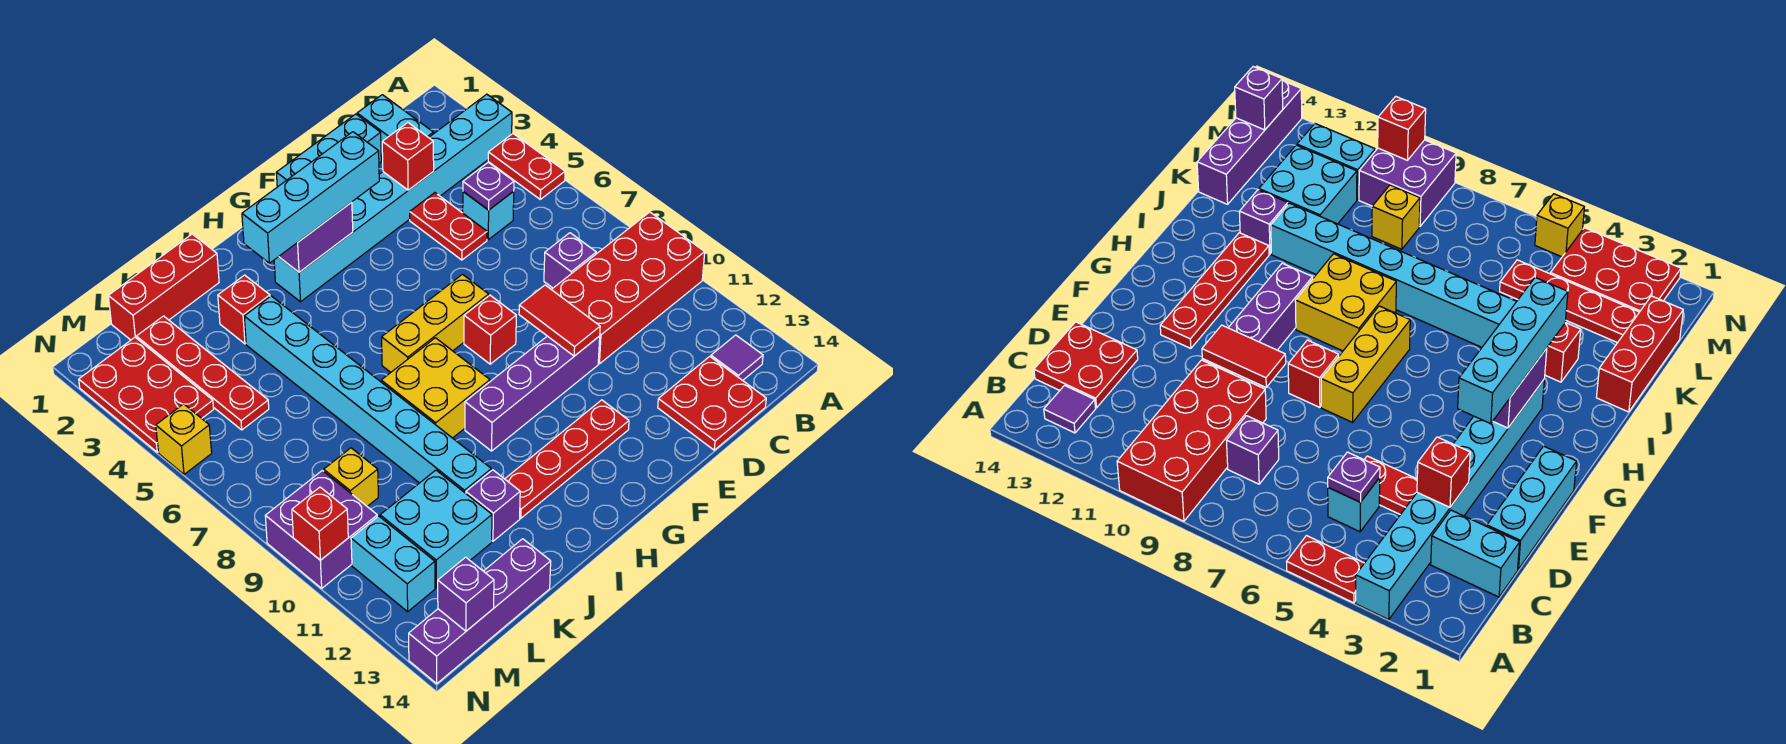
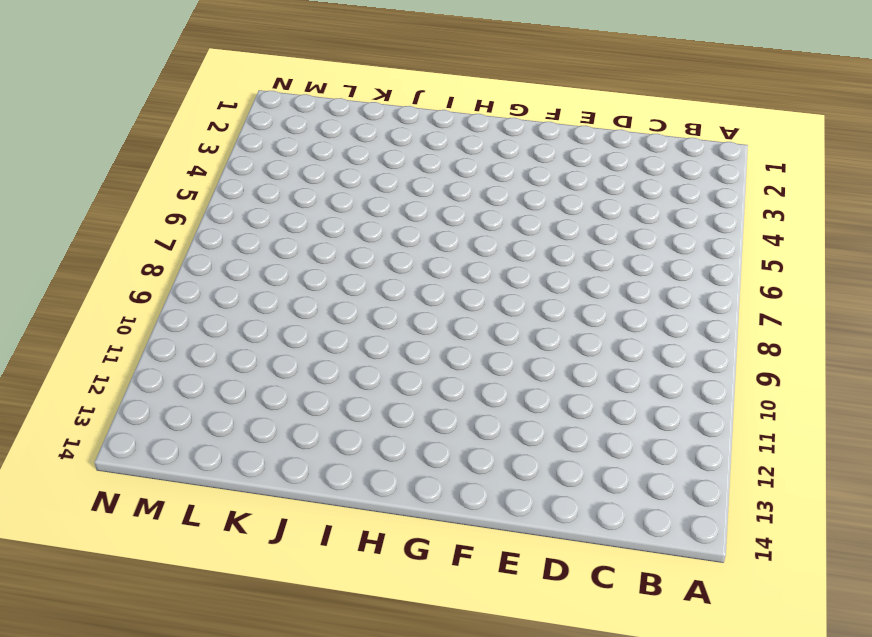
none -> cyan brick A3:H3 level 1
none -> red plate A4:A5 level 1
none -> red brick A9:D10 level 1
none -> purple tile B13 level 1

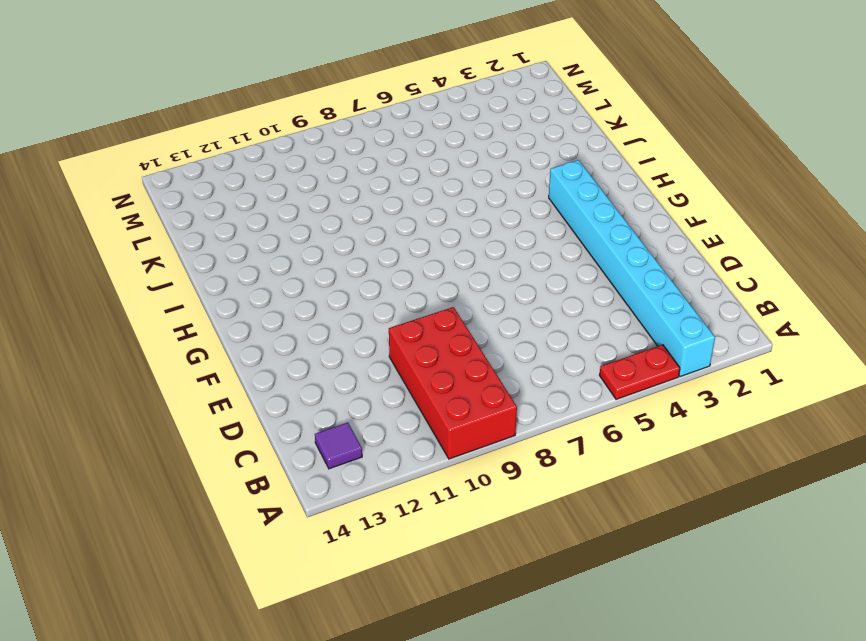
none -> cyan brick C1:C2 level 1
none -> cyan brick C5 level 1
none -> purple brick C8 level 1
none -> red plate C13:D14 level 1

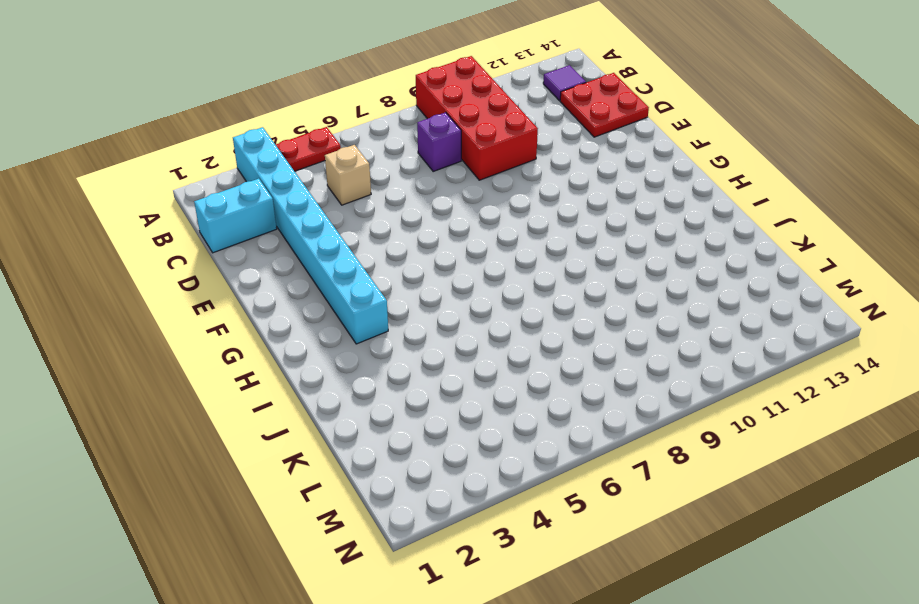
tan brick C5 level 1 -> cyan brick C5 level 1
none -> cyan brick D1:F1 level 1
none -> red plate D4:D5 level 1
none -> purple brick E10:H10 level 1
none -> yellow brick F7:H7 level 1

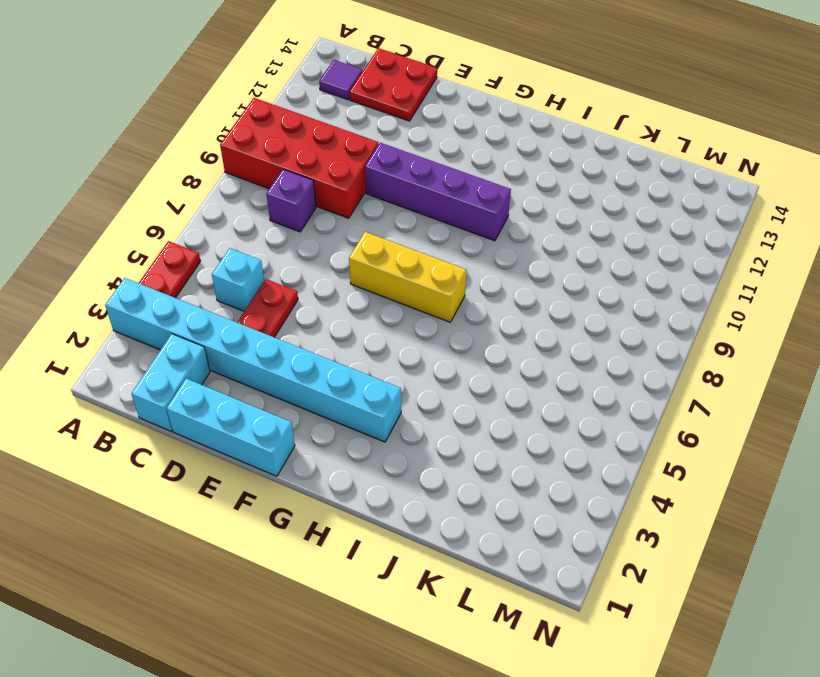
none -> red brick F8 level 1
none -> red plate F12:I12 level 1
none -> yellow brick H8:I9 level 1
none -> red brick J1:L1 level 1

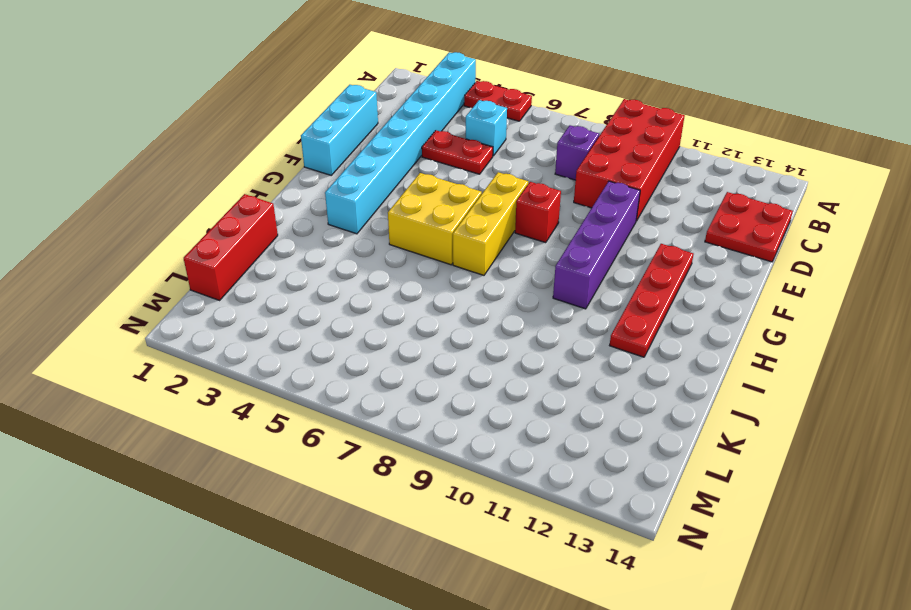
yellow brick G5:H6 level 1 -> yellow brick H8:I9 level 1
none -> purple tile B13 level 1
none -> cyan brick C1:C2 level 1
none -> red brick J3 level 1
none -> cyan brick J4:J11 level 1

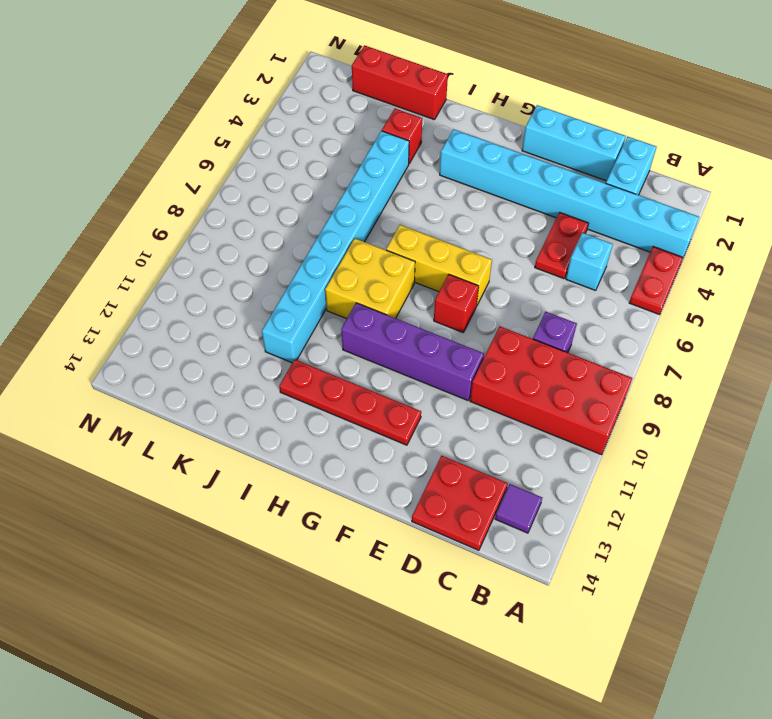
none -> purple brick J12 level 1
none -> cyan brick K11:L12 level 1
none -> purple brick K14:N14 level 1
none -> red plate L2:L5 level 1

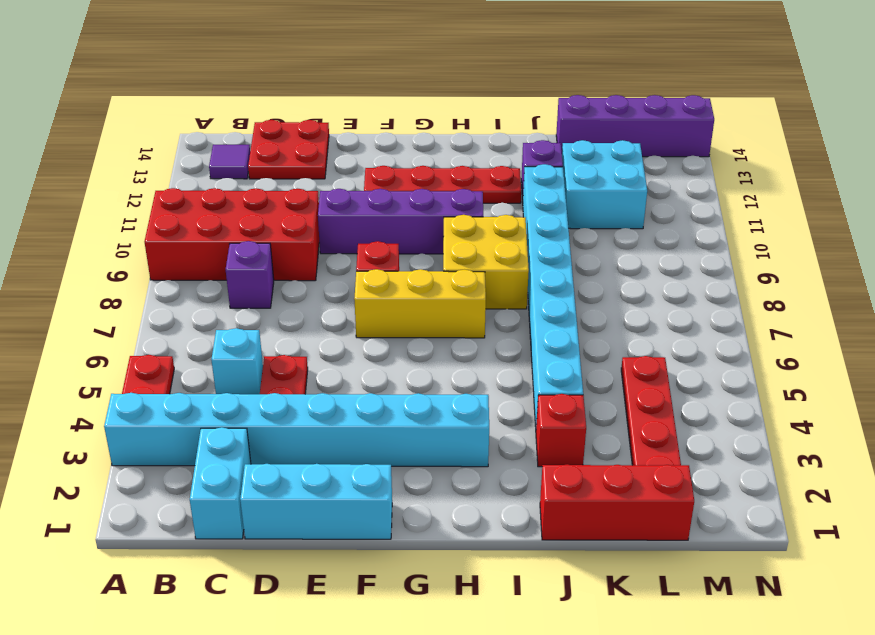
none -> yellow brick L9 level 1
none -> red plate M2:N4 level 1
none -> purple brick M9:N10 level 1
none -> cyan brick M11:M12 level 1

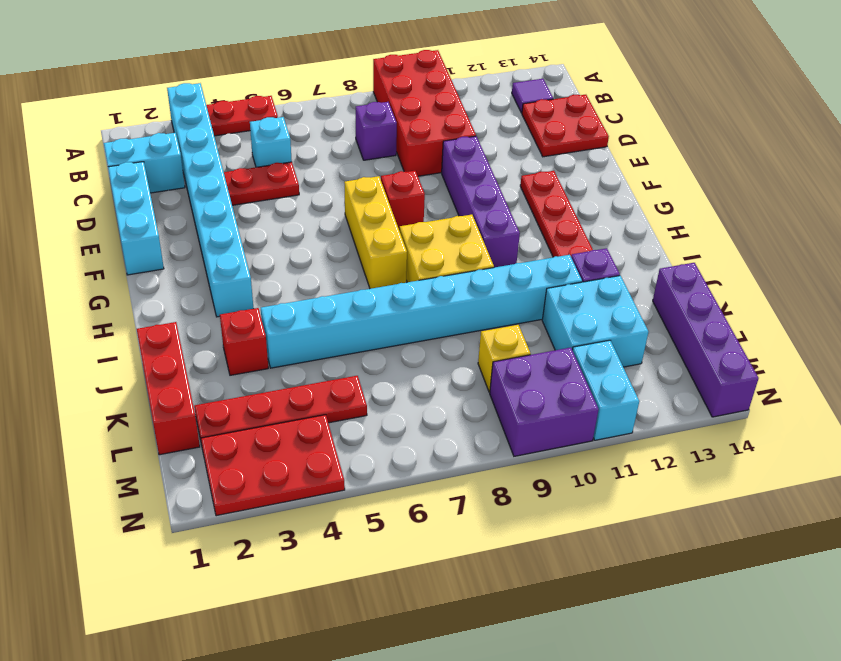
cyan brick M11:N11 level 1 -> cyan brick M11:M12 level 1
none -> yellow brick N5 level 1
none -> purple plate C5 level 2
none -> red brick D3 level 2
none -> red tile E9:E10 level 2

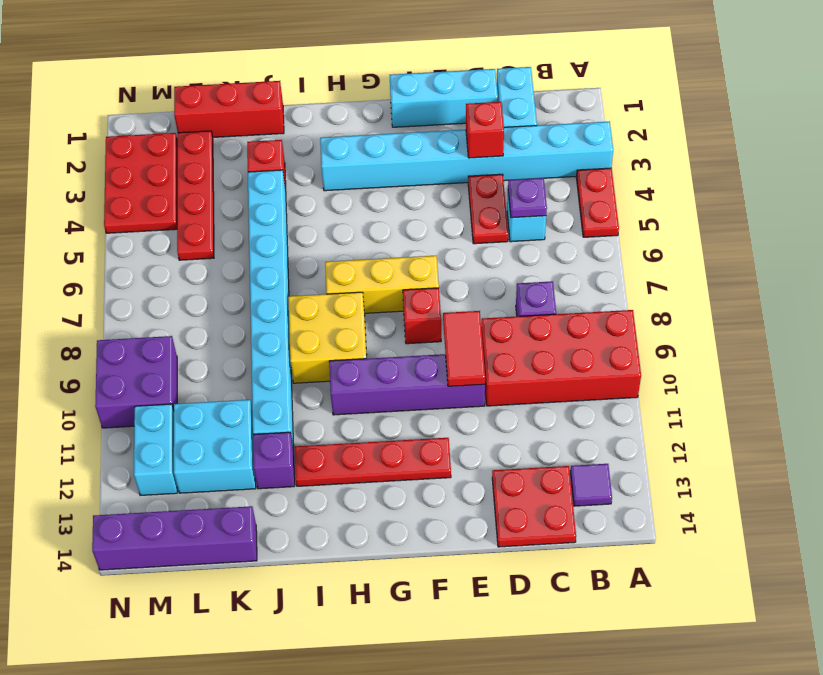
none -> yellow brick L9 level 1
none -> yellow brick N5 level 1
none -> purple brick G3:H3 level 2
none -> purple brick M14 level 2

